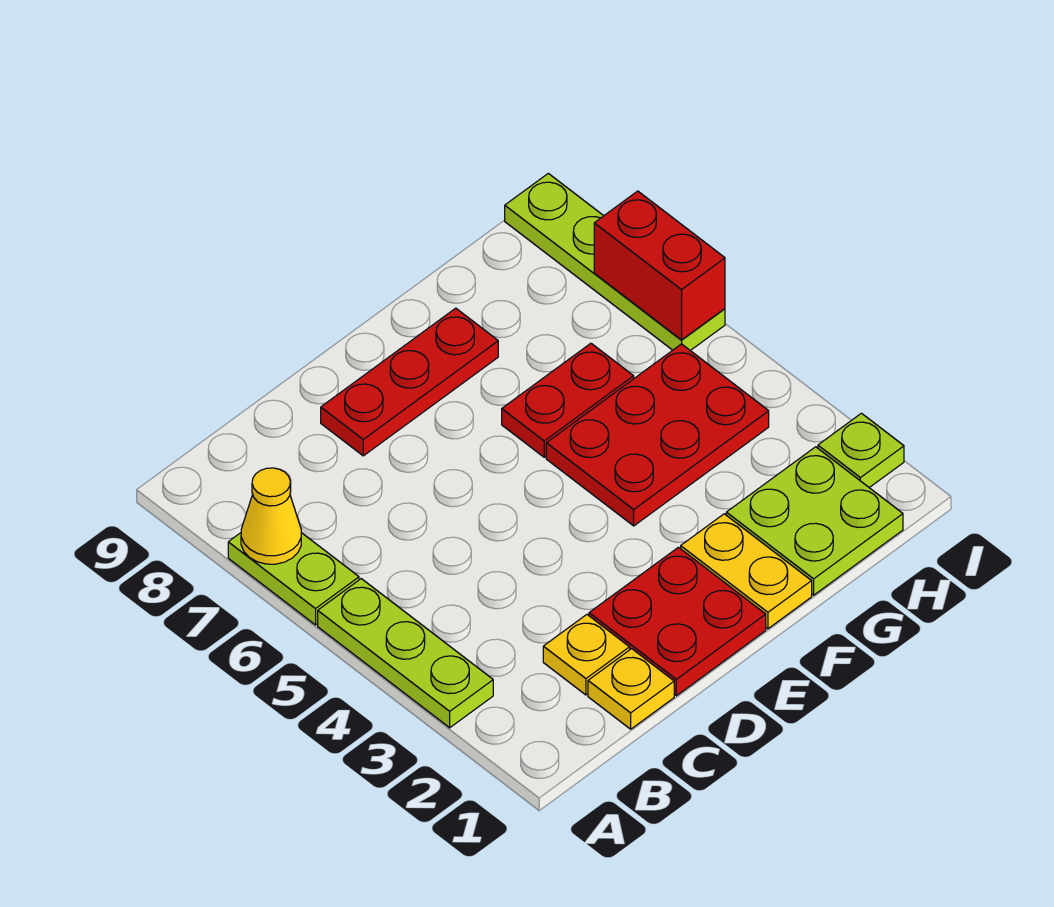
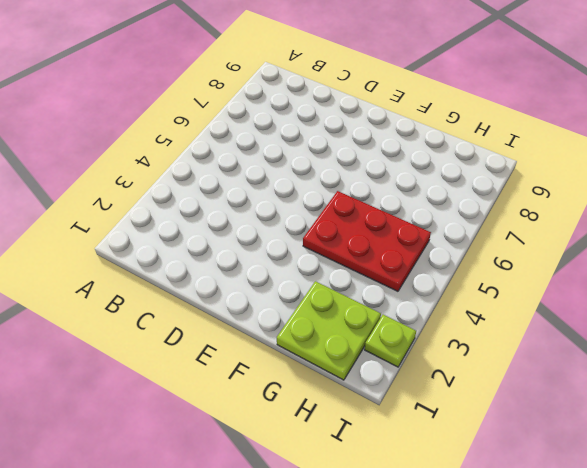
none -> lime plate A3:A5 level 1
none -> lime plate A6:A7 level 1
none -> yellow plate C1 level 1

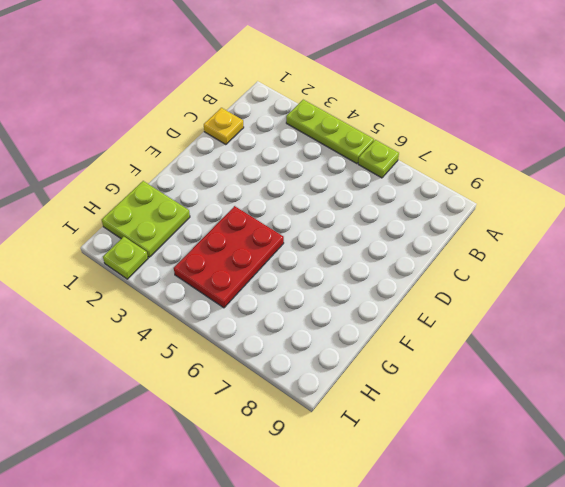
lime plate A6 level 1 -> lime plate A6:A7 level 1
none -> yellow plate C2 level 1
none -> red plate D1:E2 level 1
none -> red plate D8:F8 level 1

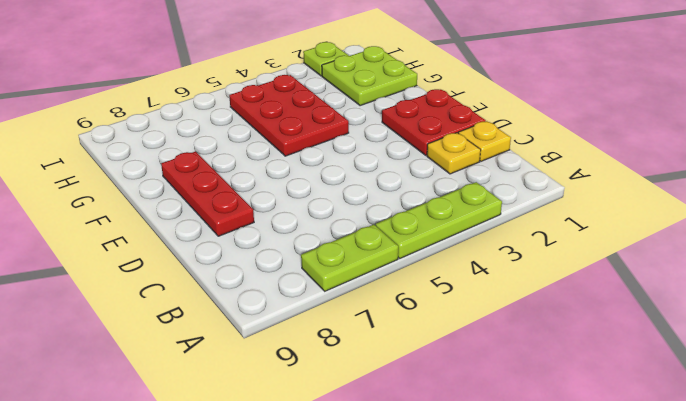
none -> yellow plate F1:F2 level 1
none -> red plate F6:G6 level 1
none -> lime plate I6:I9 level 1

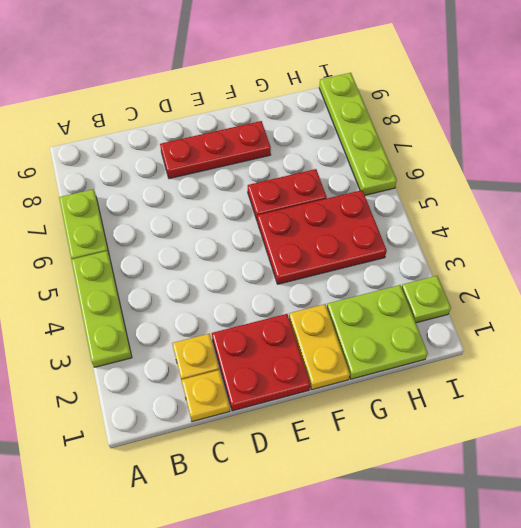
none -> yellow cone A7 level 2
none -> red brick I6:I7 level 2

